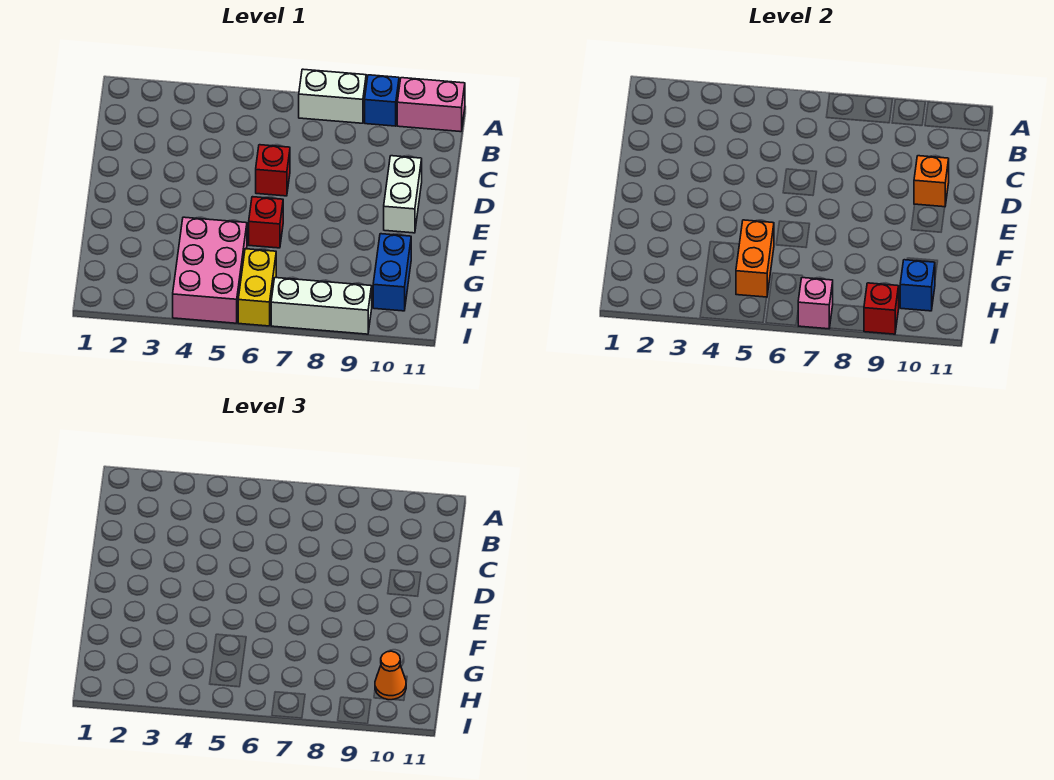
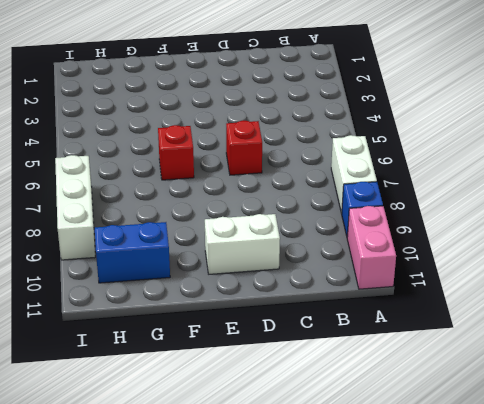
none -> pink brick G4:I5 level 1
none -> yellow brick H6:I6 level 1
none -> orange brick D10 level 2

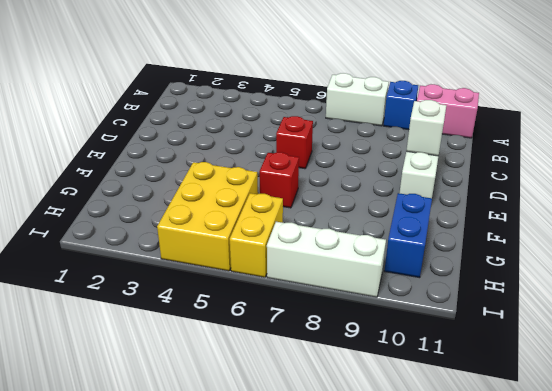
white brick D10 level 2 -> orange brick D10 level 2
yellow brick G4:I5 level 1 -> pink brick G4:I5 level 1
none -> orange brick G5:H5 level 2
none -> blue brick H10 level 2
none -> pink brick I7 level 2

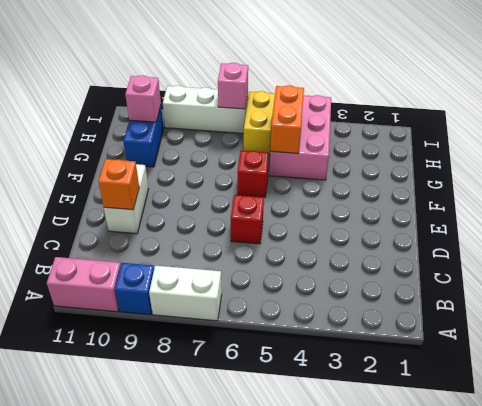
pink brick H10 level 2 -> blue brick H10 level 2
none -> red brick I9 level 2
none -> orange cone H10 level 3

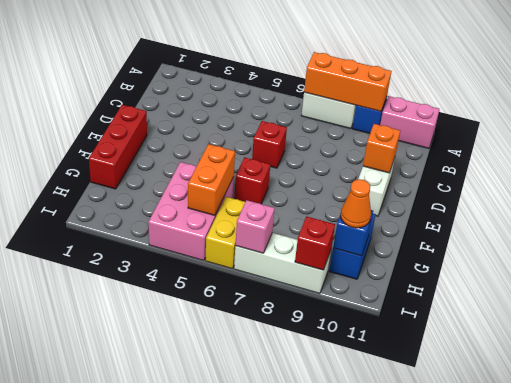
orange brick A7:A9 level 2 -> none
red brick E1:G1 level 1 -> none

